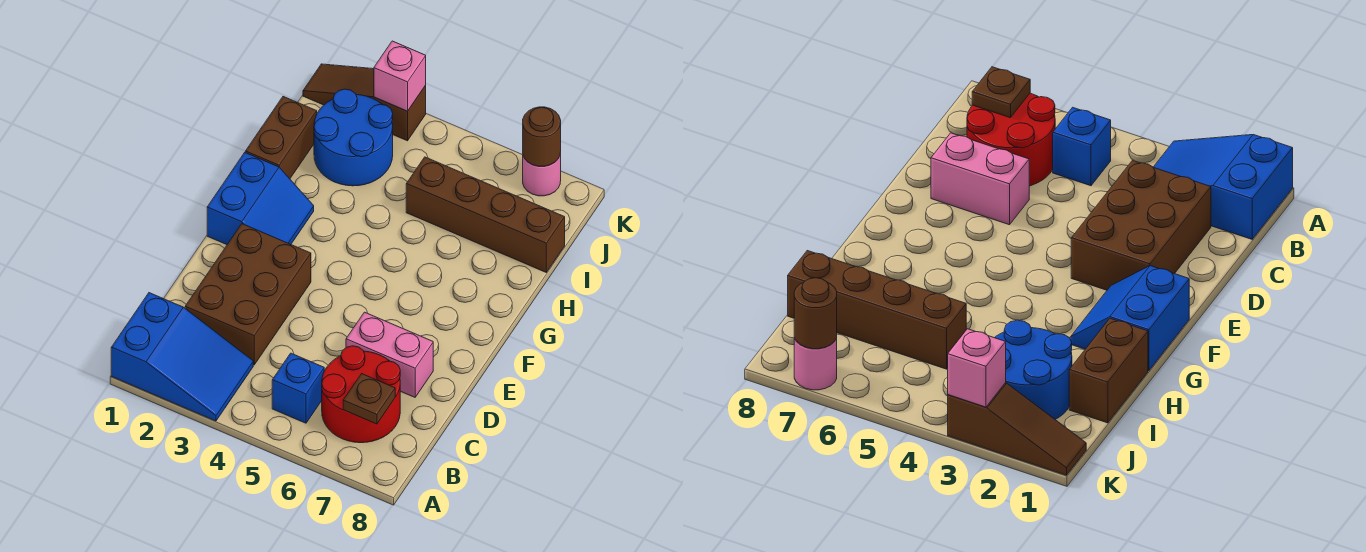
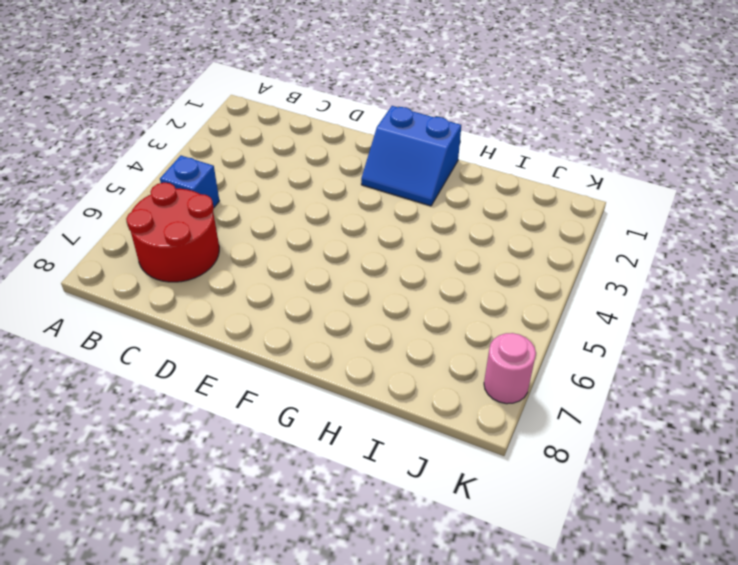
none -> blue slope A1:B3 level 1 top 1
none -> brown brick C2:E3 level 1
none -> pink brick D6:D7 level 1

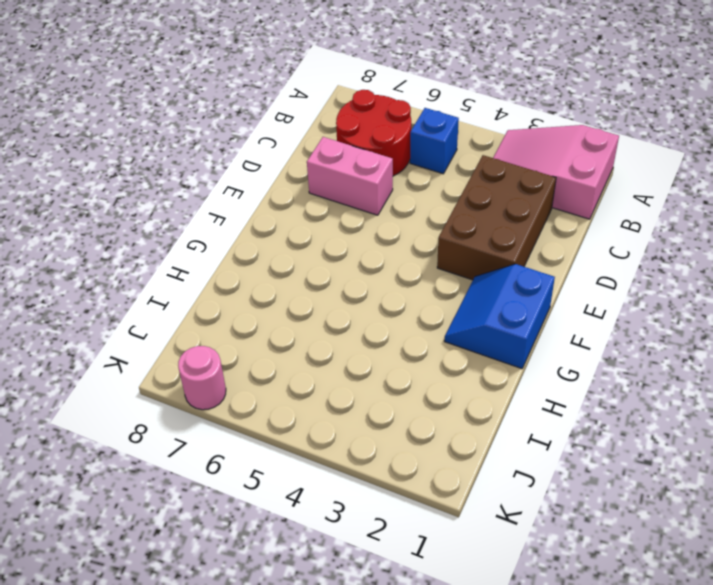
pink slope A1:B3 level 1 top 1 -> blue slope A1:B3 level 1 top 1
none -> brown brick H1:I1 level 1
none -> blue round brick I2:J3 level 1
none -> brown brick I5:I8 level 1

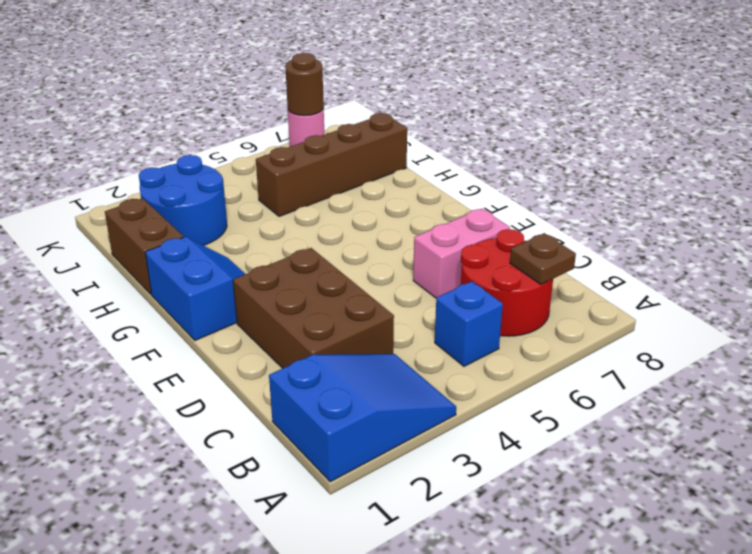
none -> brown slope K1:K3 level 1 top 3
none -> pink brick K3 level 2

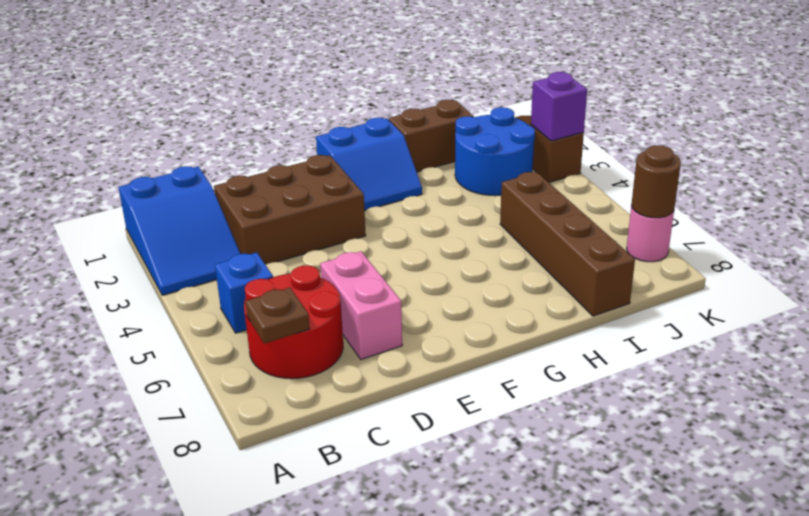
purple brick K3 level 2 -> pink brick K3 level 2

